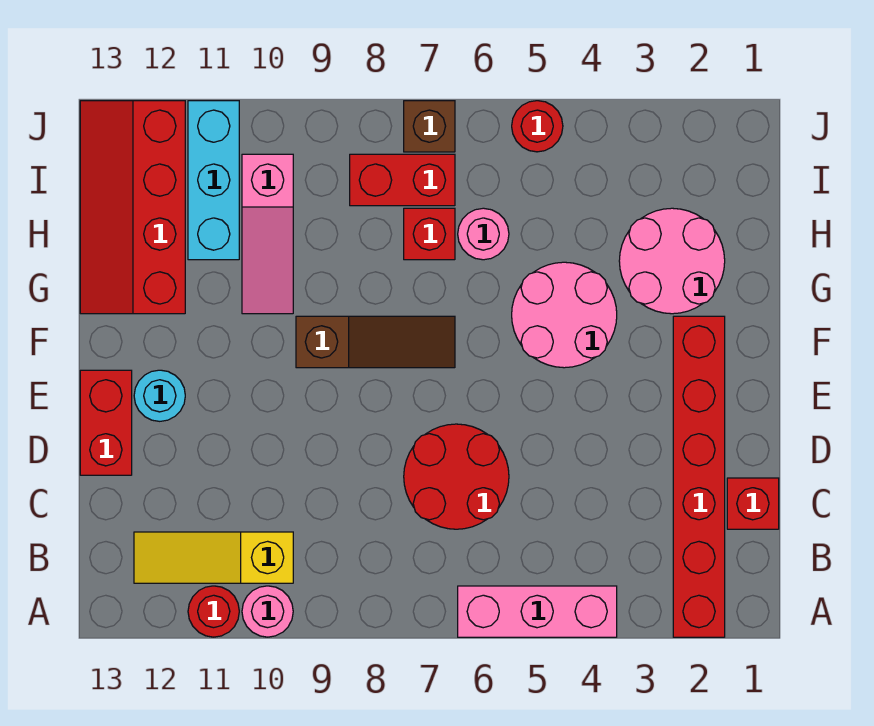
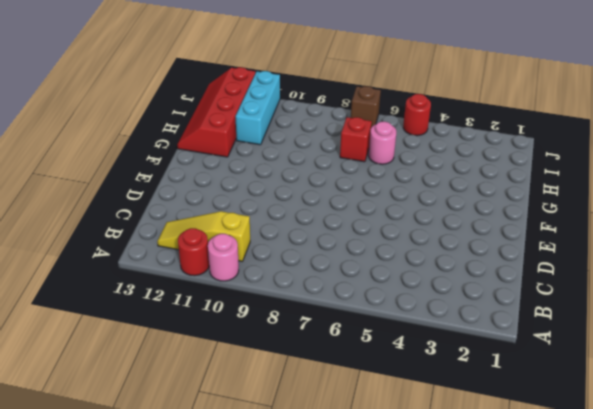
none -> red brick A2:F2 level 1
none -> pink brick A4:A6 level 1
none -> red brick C1 level 1

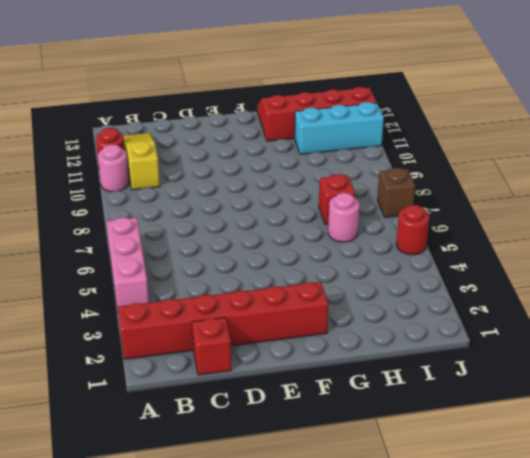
none -> red round brick C6:D7 level 1
none -> red brick D13:E13 level 1
none -> cyan round brick E12 level 1

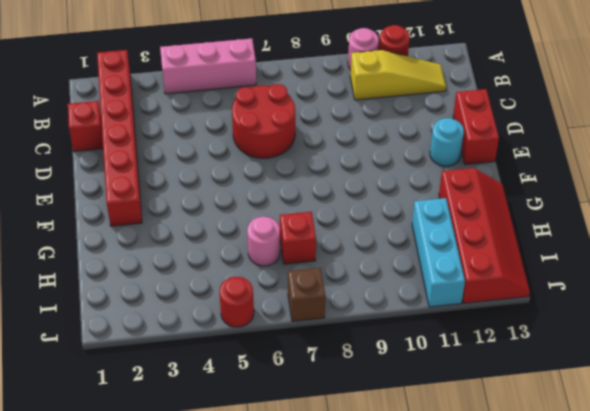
none -> pink round brick F4:G5 level 1
none -> brown slope F7:F9 level 1 top 9
none -> pink round brick G2:H3 level 1

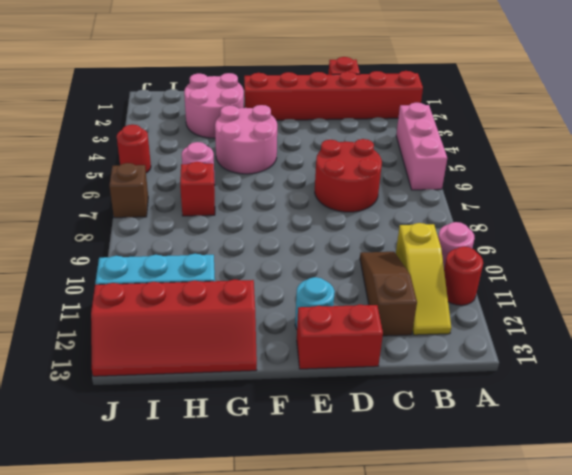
brown slope C10:C12 level 1 top 12 -> brown slope F7:F9 level 1 top 9
none -> pink slope G10:I10 level 1 top I
none -> red brick I7:I8 level 1

